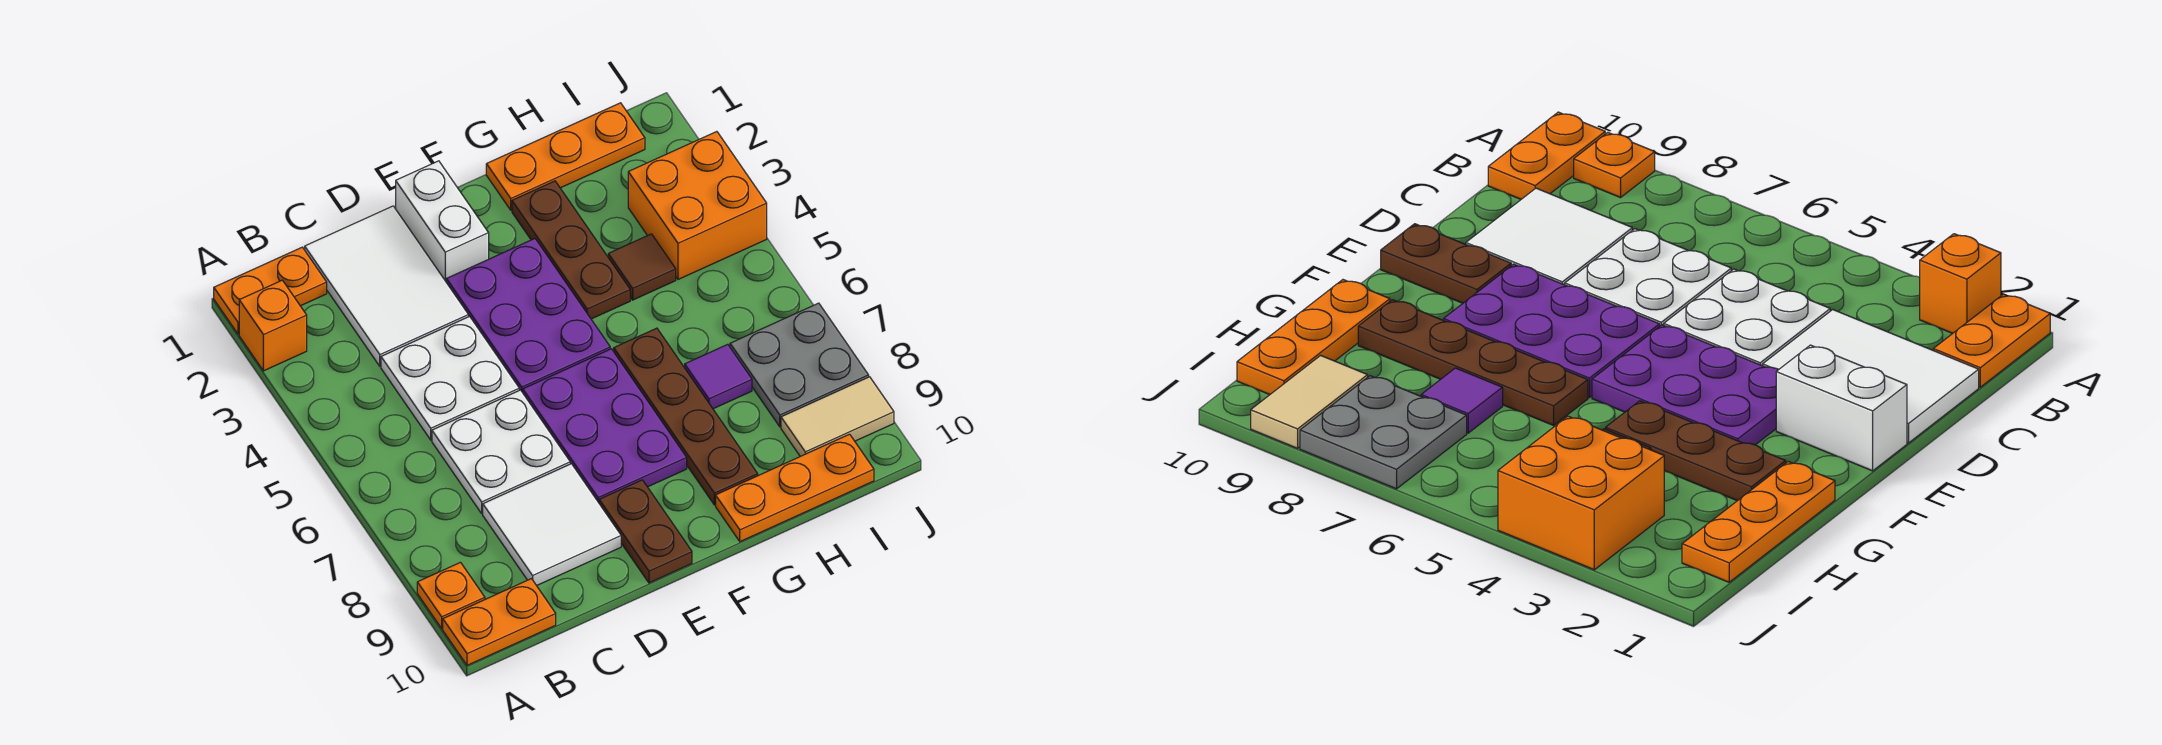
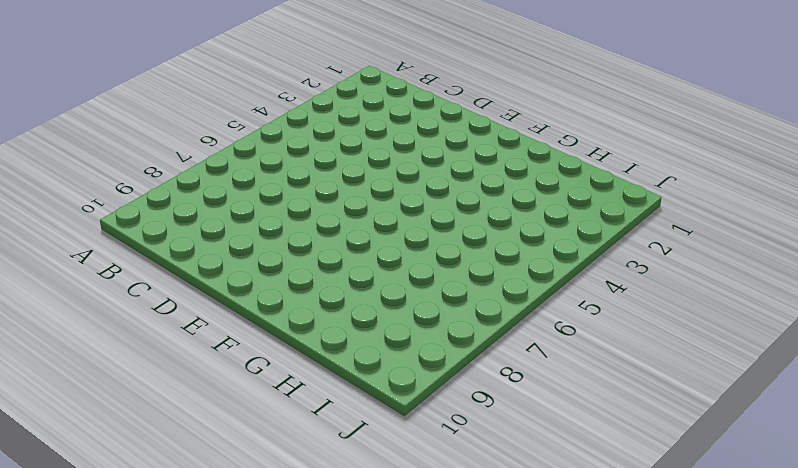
none -> orange plate A1:B1 level 1
none -> orange brick A2 level 1
none -> orange plate A9 level 1

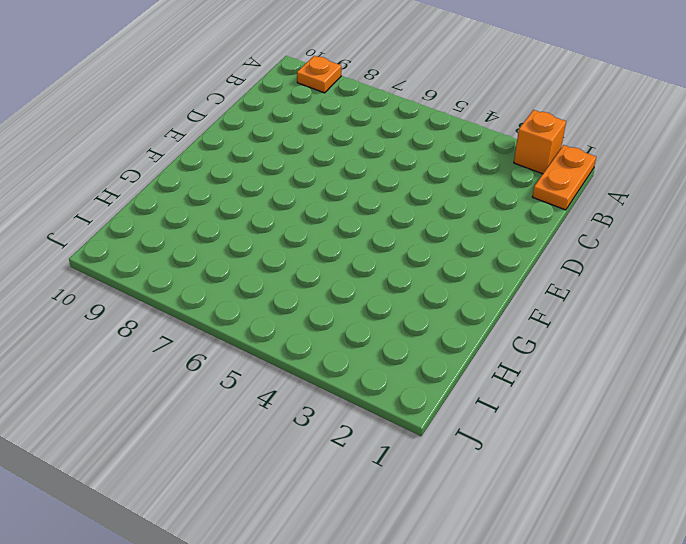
none -> orange plate A10:B10 level 1
none -> white tile C1:D3 level 1
none -> white plate C4:D5 level 1

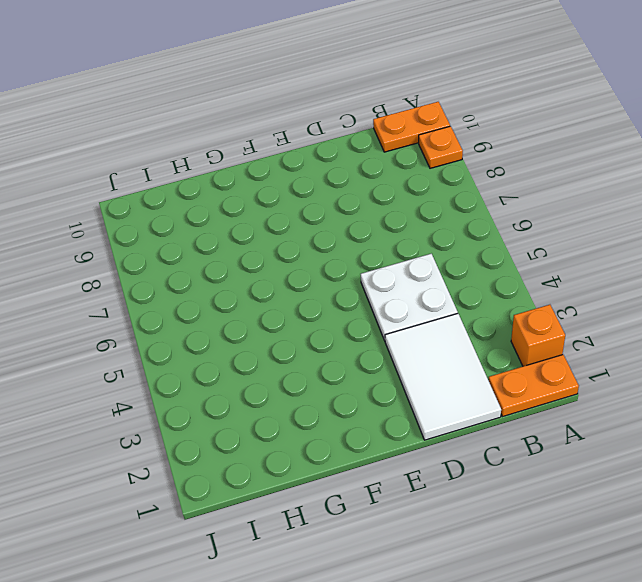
none -> white plate C6:D7 level 1
none -> white tile C8:D9 level 1
none -> white brick E1:E2 level 1

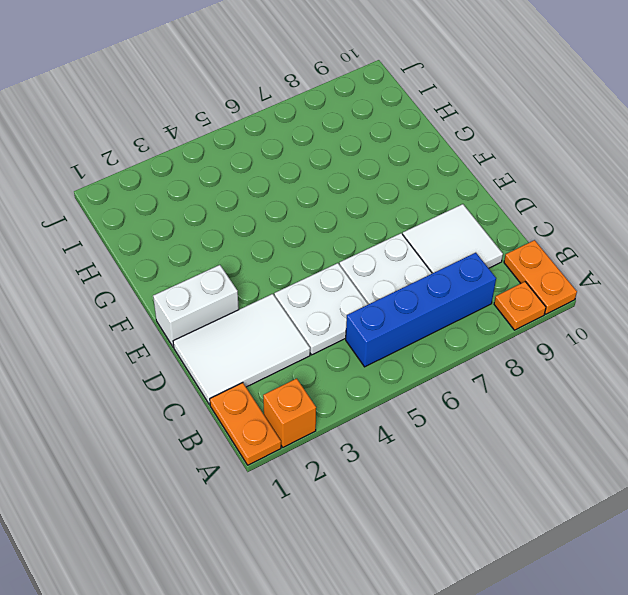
blue brick B5:B8 level 1 -> none
none -> purple plate E3:F5 level 1
none -> purple plate E6:F8 level 1
none -> brown plate E9:E10 level 1

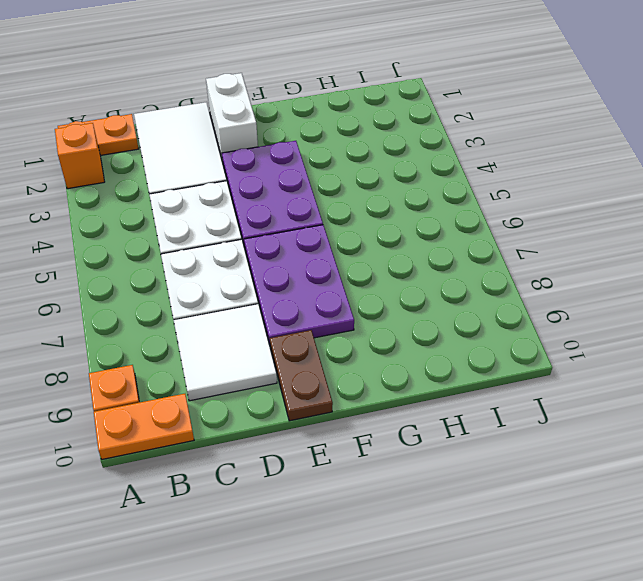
none -> orange plate G1:I1 level 1
none -> brown plate G2:G4 level 1
none -> brown plate G6:G9 level 1

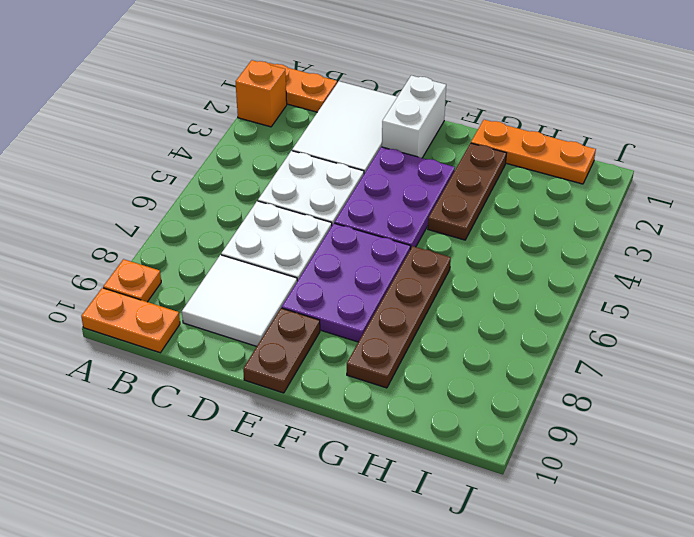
none -> orange plate G10:I10 level 1
none -> brown tile H4 level 1
none -> purple tile H7 level 1

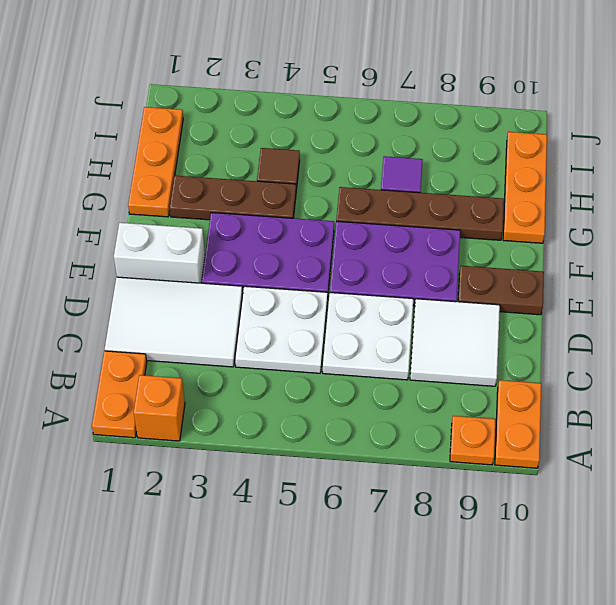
none -> orange brick I3:J4 level 1
none -> grey plate I7:J8 level 1
none -> tan tile I9:J9 level 1

